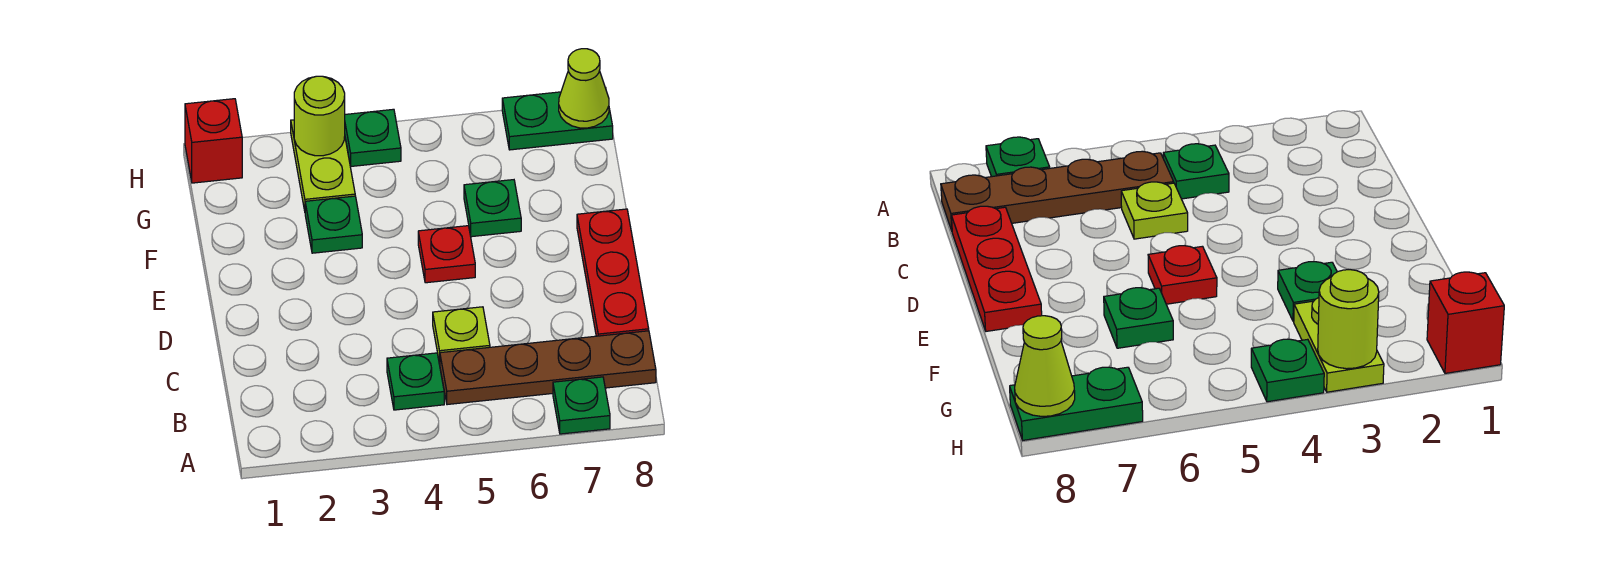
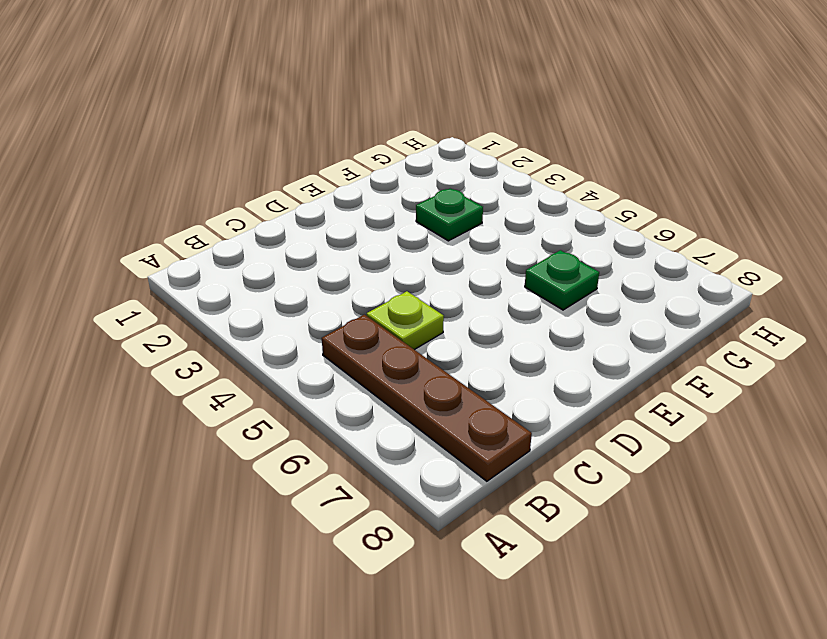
none -> green plate A7 level 1
none -> green plate B4 level 1
none -> red plate C8:E8 level 1

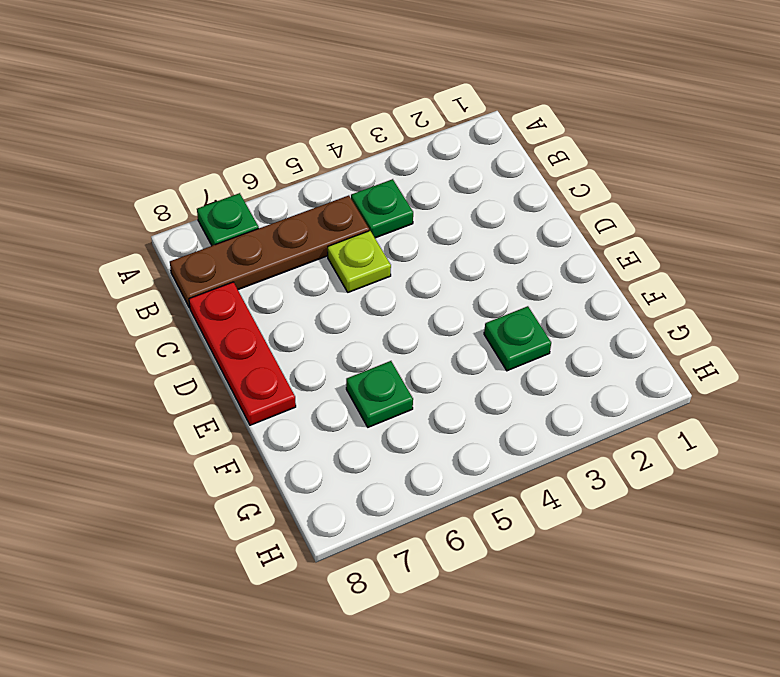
none -> red plate E5 level 1
none -> lime plate G3:H3 level 1
none -> red brick H1 level 1

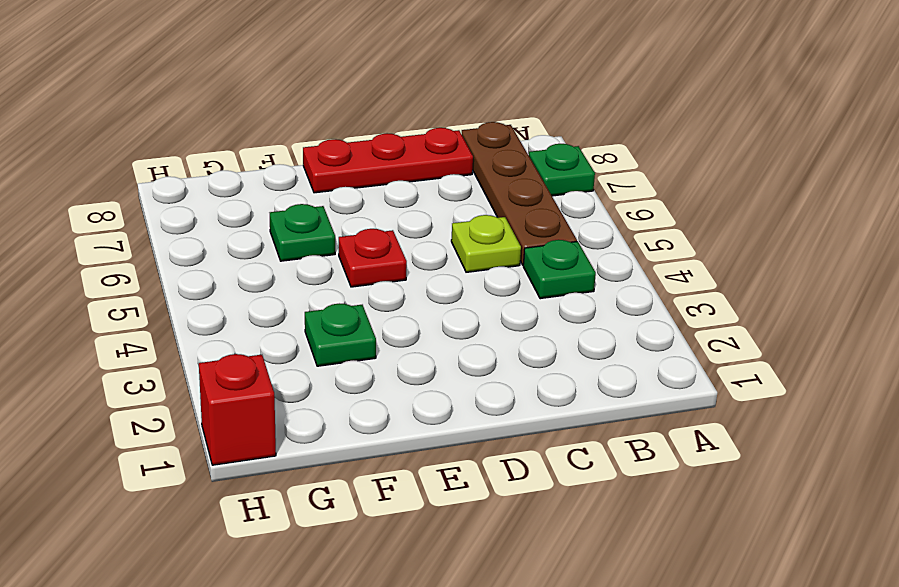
none -> lime plate G3:H3 level 1
none -> green plate H4 level 1
none -> green plate H7:H8 level 1

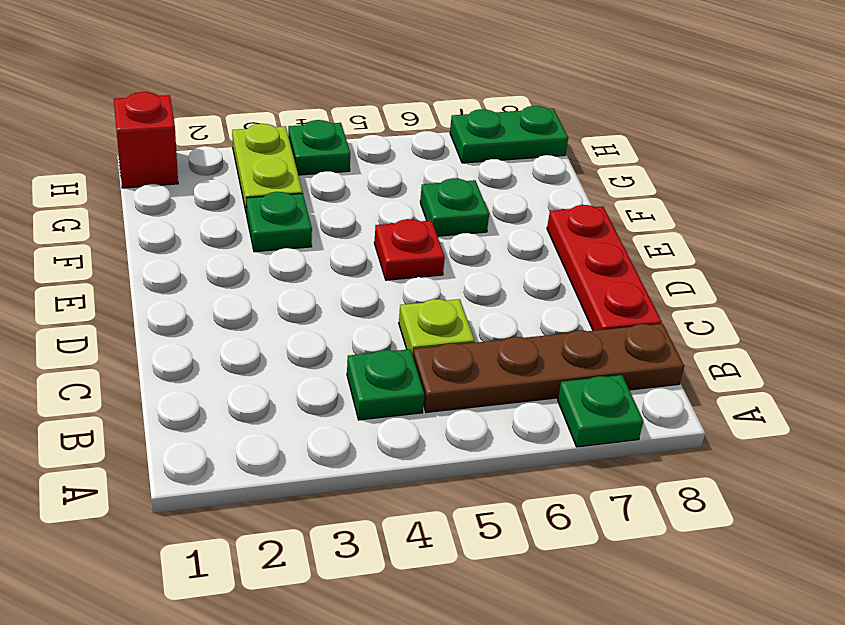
none -> lime round brick H3 level 2
none -> lime cone H8 level 2

